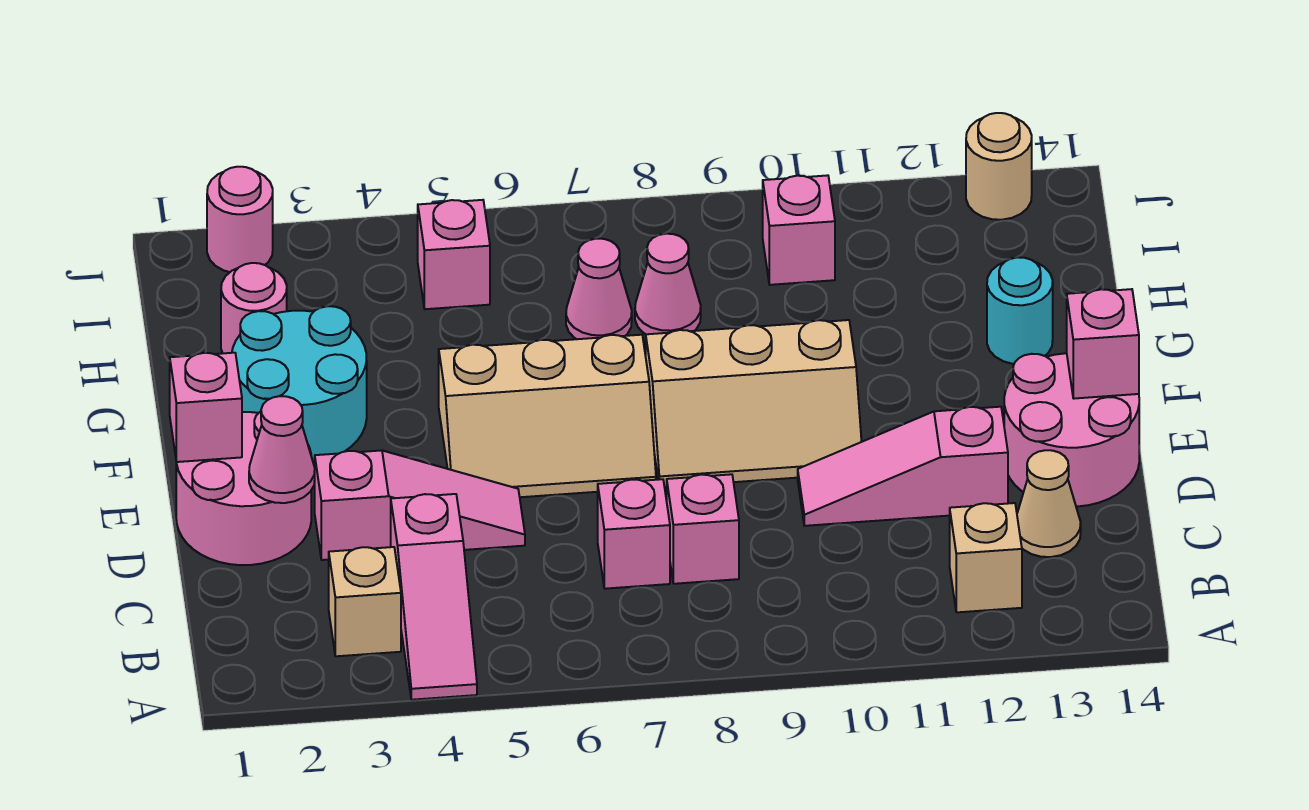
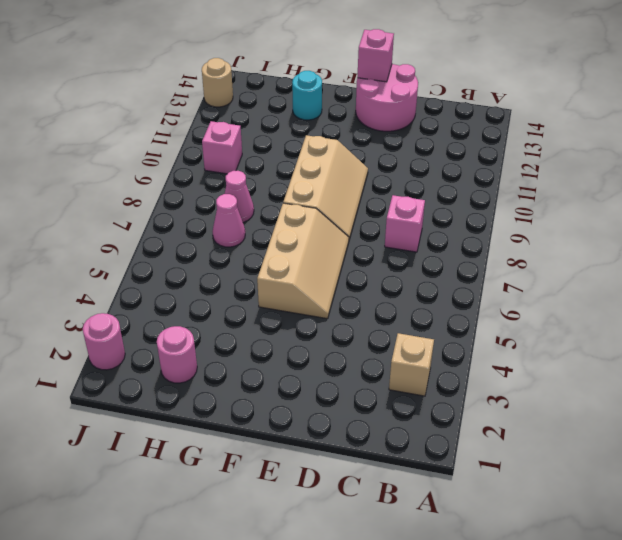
none -> pink slope A4:C4 level 1 top C
none -> tan brick B12 level 1
none -> pink brick C7 level 1

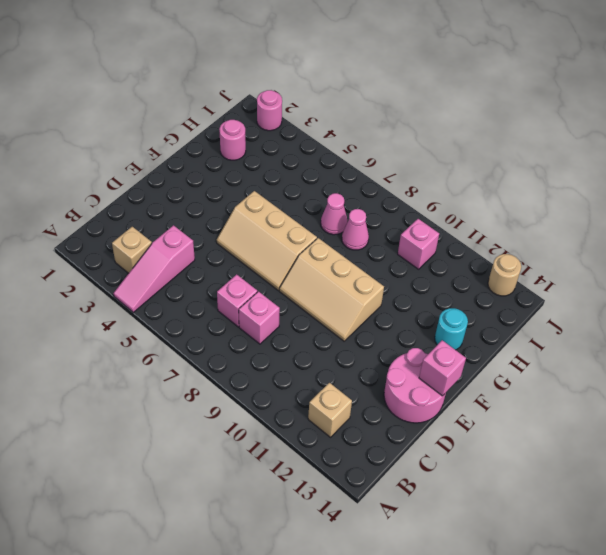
none -> tan cone C13 level 1
none -> pink round brick D1:E2 level 1
none -> pink slope D3:D5 level 1 top 3

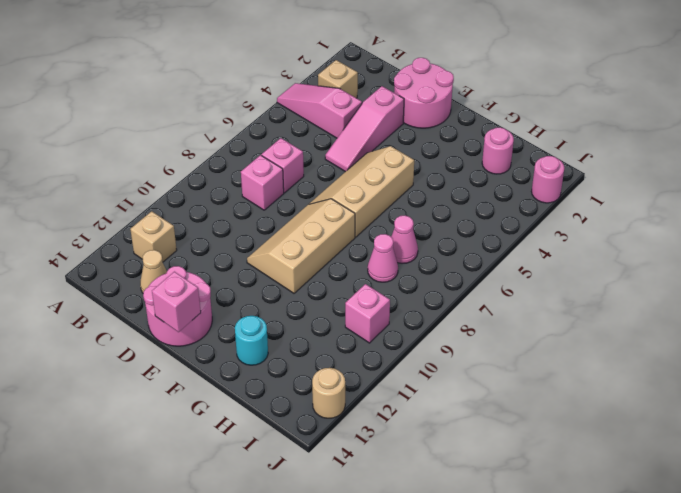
none -> pink slope D10:D12 level 1 top 12
none -> cyan round brick F2:G3 level 1
none -> pink brick I5 level 1

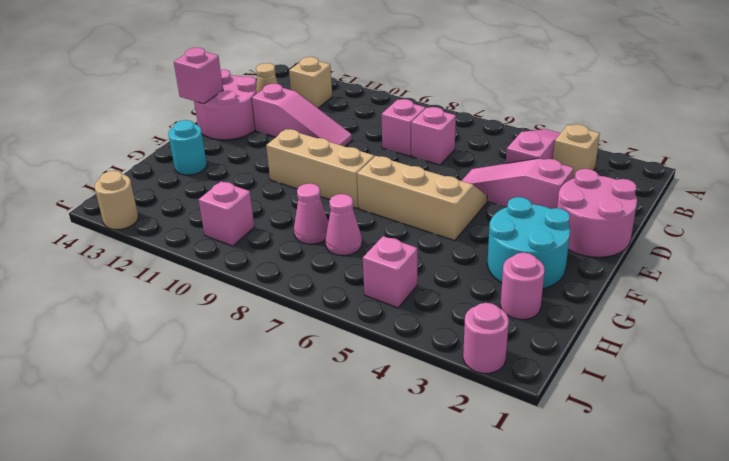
none -> pink cone D2 level 2
none -> pink brick E1 level 2

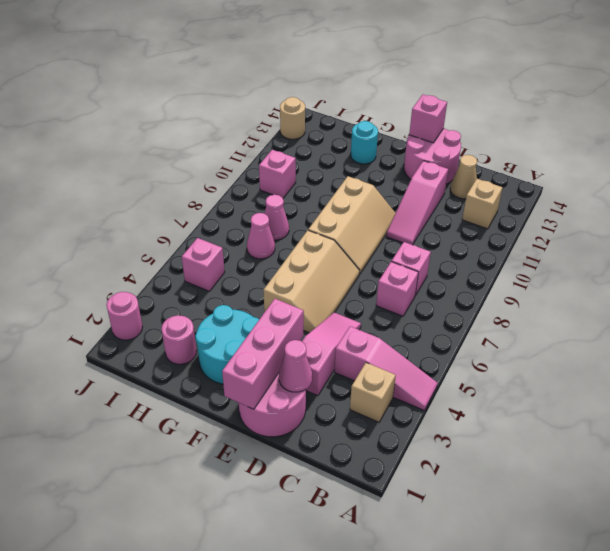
pink brick E1:E3 level 2 -> pink brick E1 level 2

